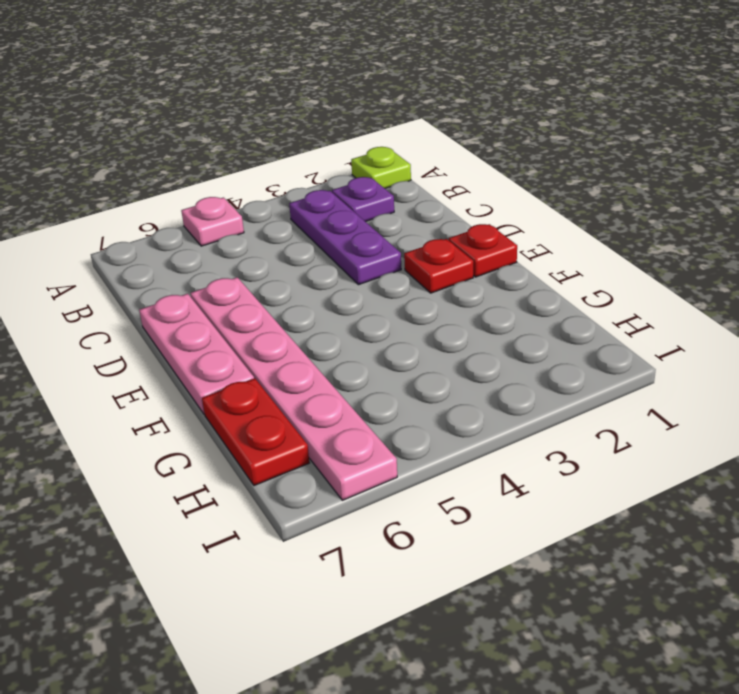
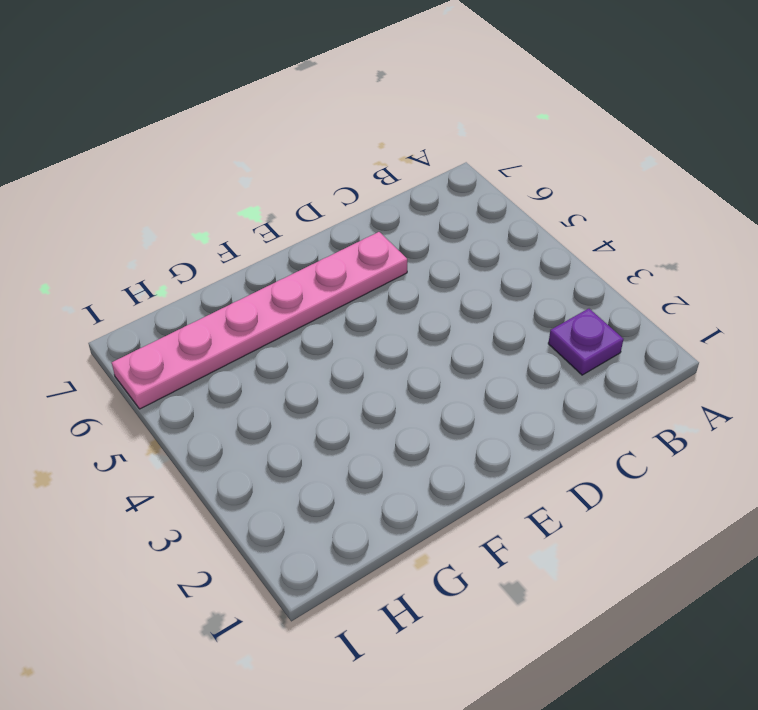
none -> lime plate A1 level 1
none -> pink plate A5 level 1

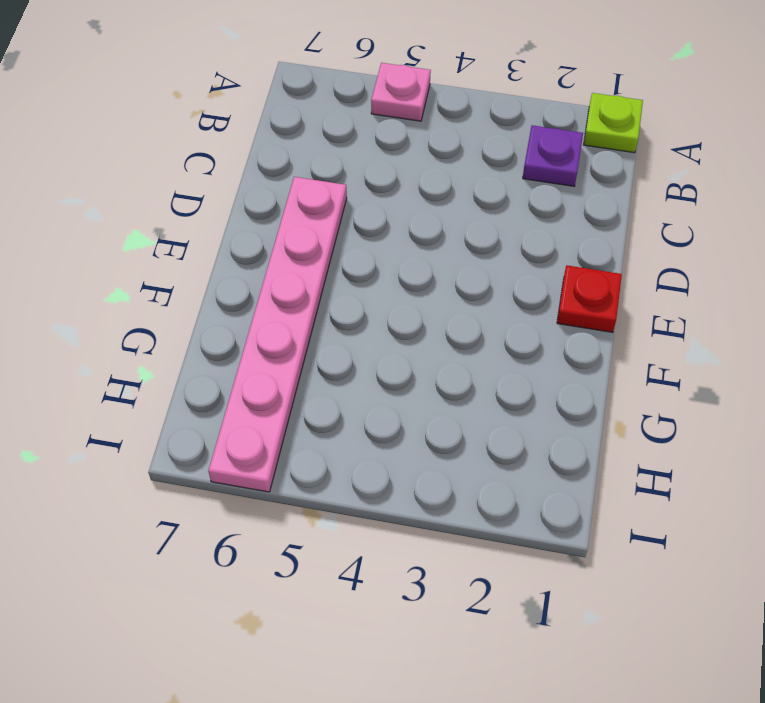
none -> purple plate B3:D3 level 1
none -> pink plate D7:F7 level 1

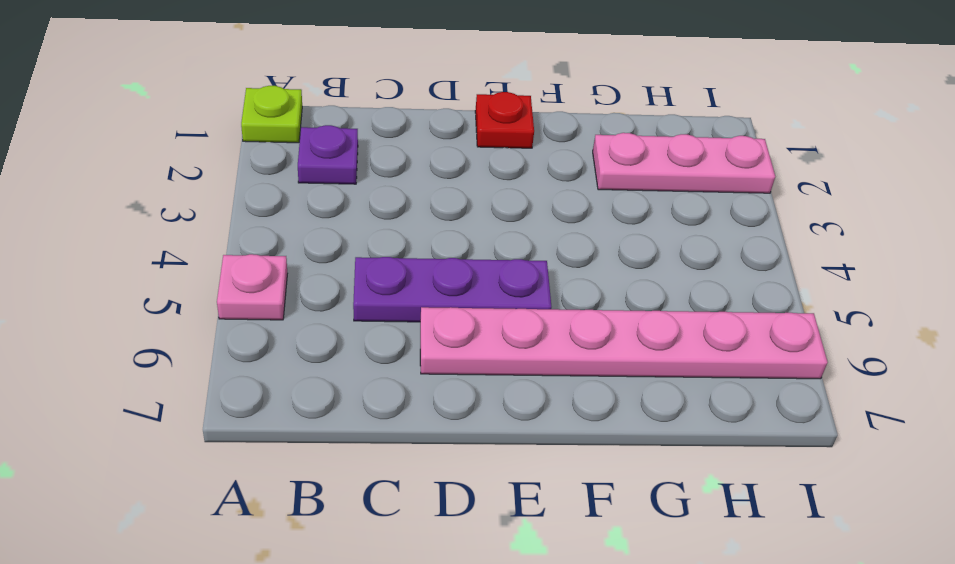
purple plate C5:E5 level 1 -> purple plate B3:D3 level 1
pink plate G2:I2 level 1 -> pink plate D7:F7 level 1
none -> red plate E2 level 1
none -> red plate G7:H7 level 1

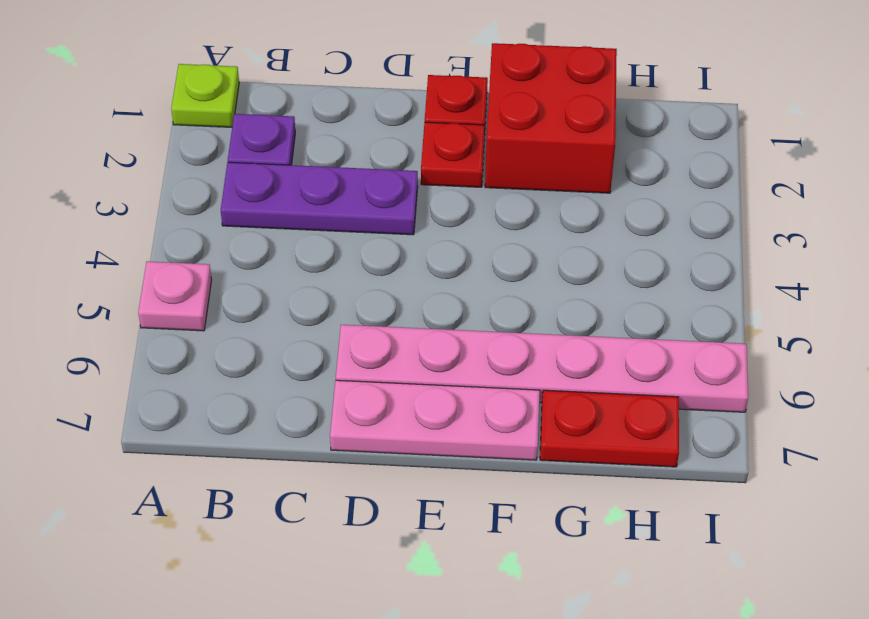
red brick F1:G2 level 1 -> none

